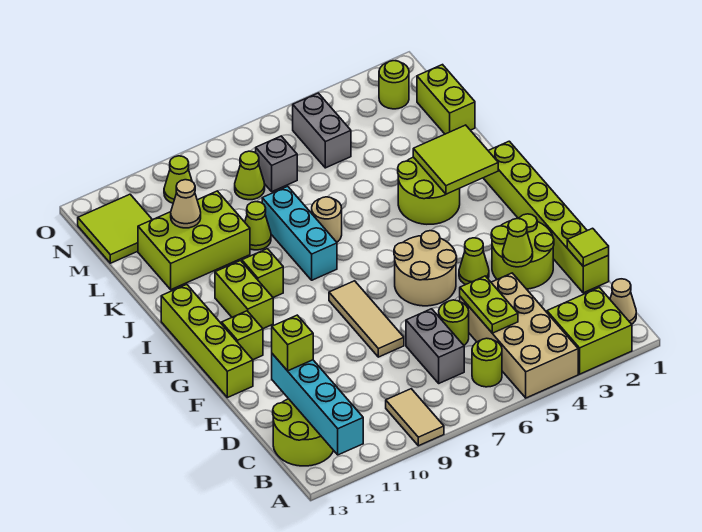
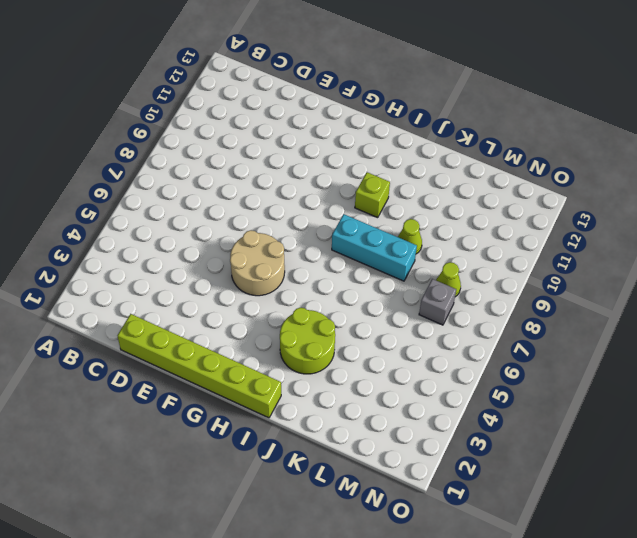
none -> lime brick A2:B3 level 1
none -> tan brick A4:D5 level 1
none -> tan tile A9:B9 level 1
none -> tan cone B1 level 1

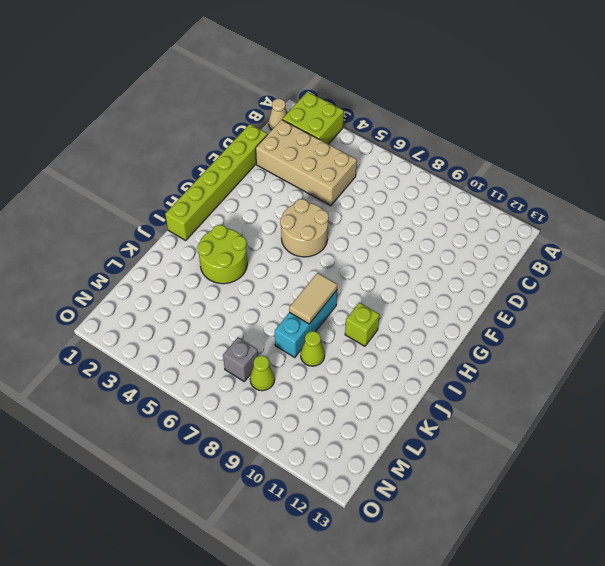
tan brick C2:D5 level 1 -> tan brick A4:D5 level 1
tan tile I8:J8 level 2 -> tan tile A9:B9 level 1
none -> lime round brick B6 level 1
none -> lime round brick B12:C13 level 1
none -> grey brick C7:D7 level 1
none -> lime round brick D6 level 1

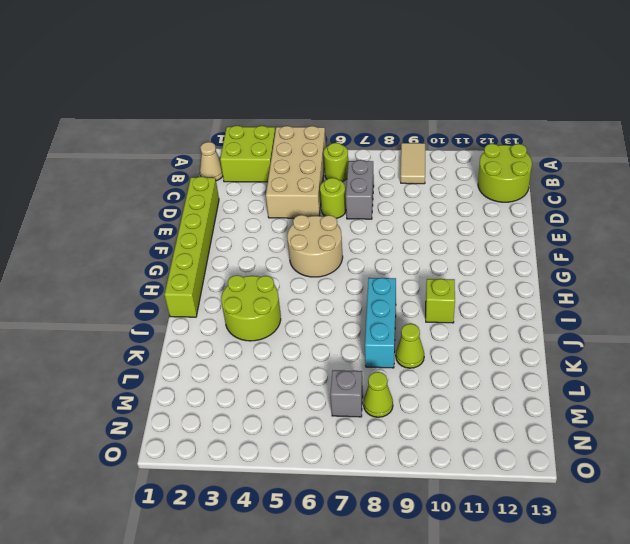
none -> lime round brick E2:F3 level 1
none -> tan tile E8:G8 level 1
none -> lime cone F4 level 1
none -> lime brick F13:I13 level 1

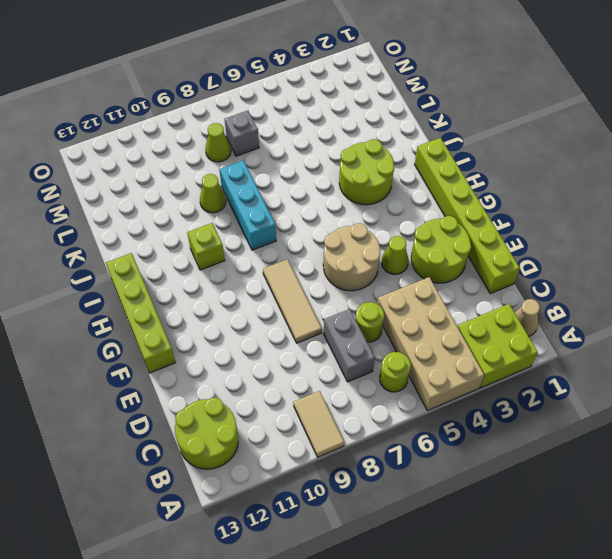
none -> lime brick G12 level 1
none -> lime brick H11:I11 level 1
none -> tan round brick J7 level 1
none -> lime brick K10:L12 level 1

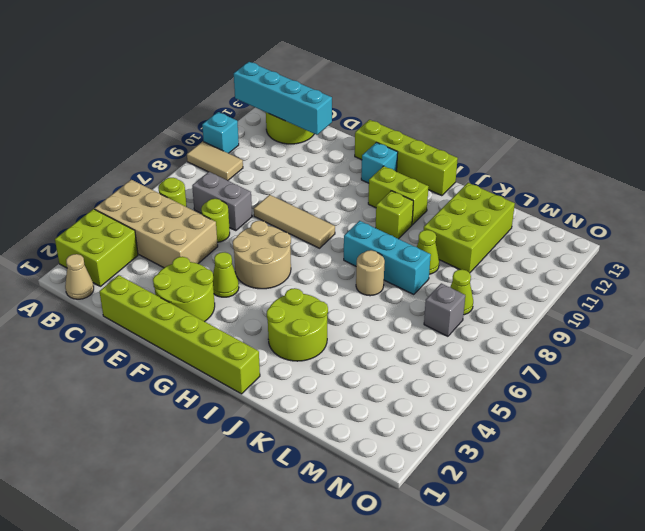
cyan brick A10 level 1 -> none
cyan brick G12 level 1 -> lime brick G12 level 1
none -> lime brick L1:M1 level 1
none -> grey brick M5:N5 level 1
none -> lime tile M12:N13 level 1
none -> lime round brick N2 level 1

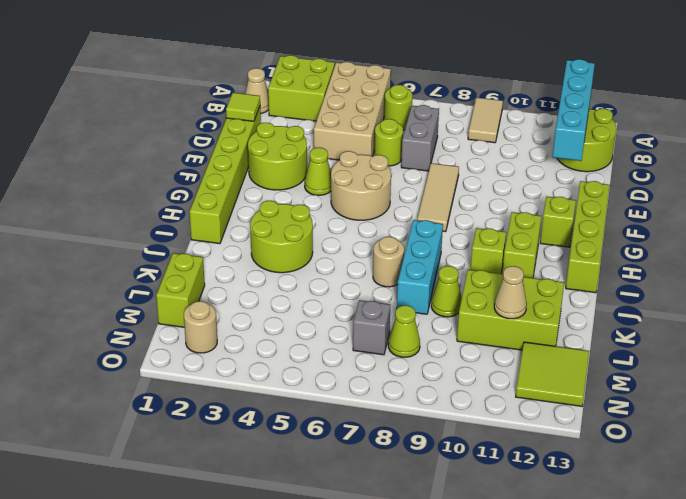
tan round brick N2 level 1 -> lime round brick N2 level 1
none -> grey brick M5:N5 level 1
none -> lime cone N10 level 1
none -> lime plate C5:D5 level 2
none -> lime cone E3 level 2

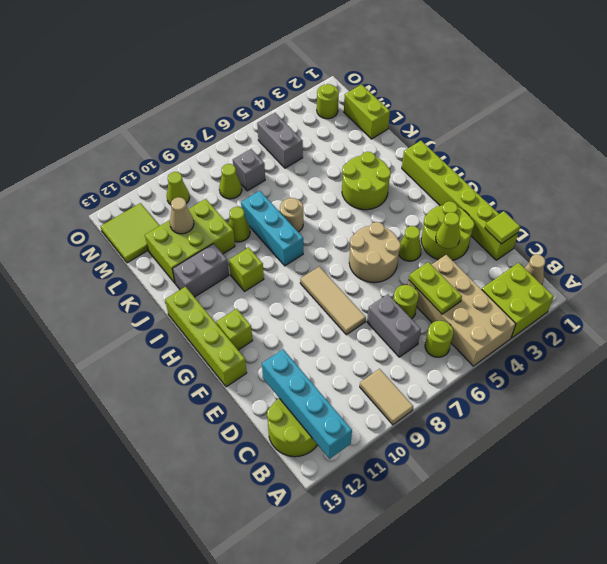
grey brick J11:J12 level 1 -> none
none -> lime brick H11:I11 level 1
none -> lime tile I2:J3 level 2
none -> lime brick D12 level 3

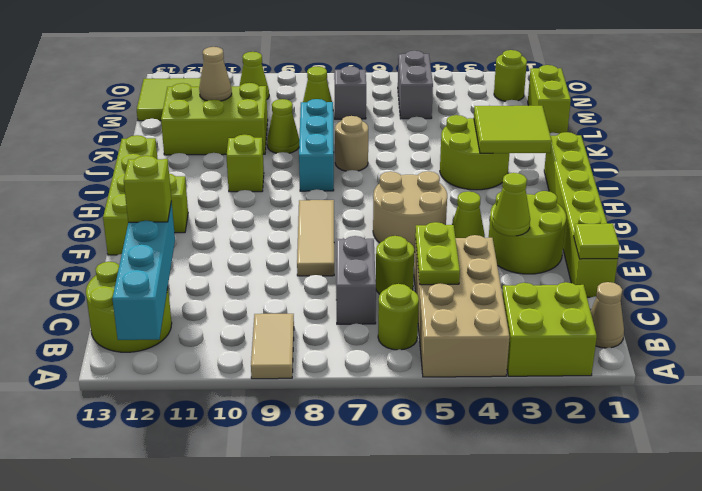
none -> lime brick H11:I11 level 1

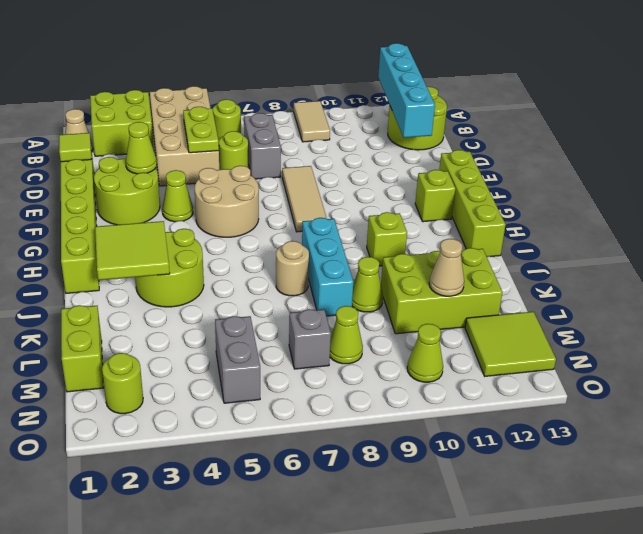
none -> lime brick H11:I11 level 1
none -> lime brick D12 level 3

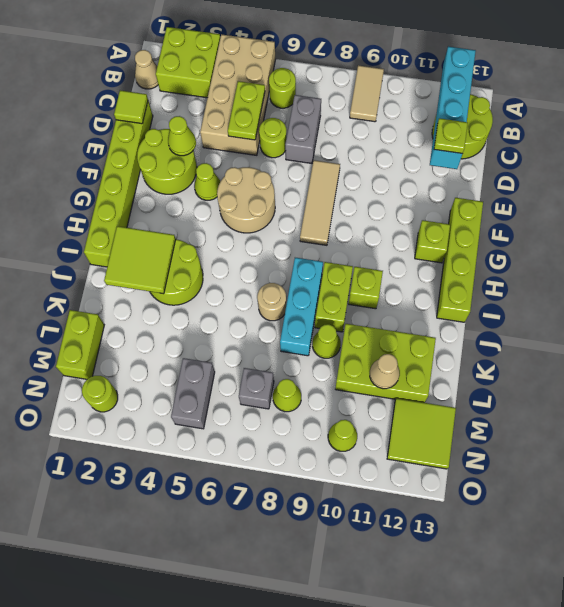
lime plate D12 level 3 -> lime brick D12 level 3
lime brick I9:J9 level 1 -> lime brick H11:I11 level 1

